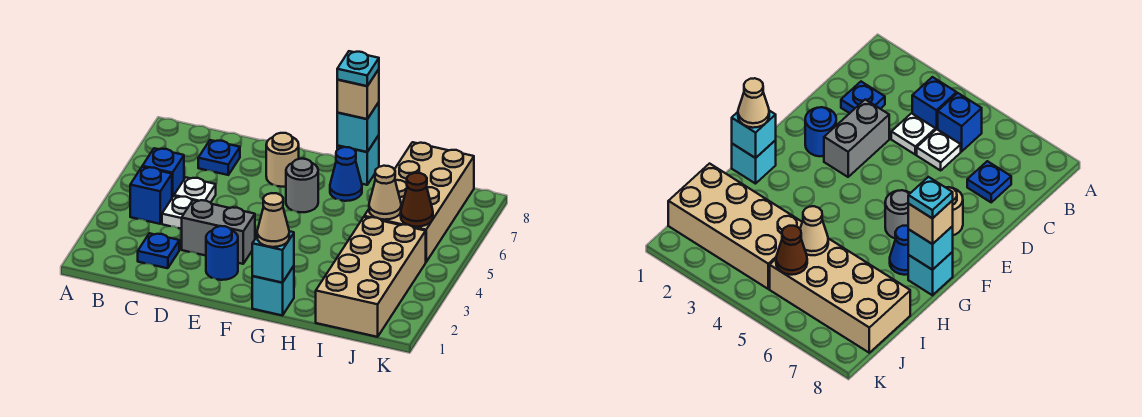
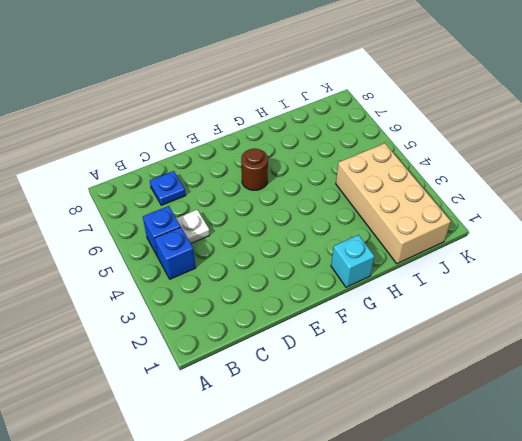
brown round brick F6 level 1 -> grey round brick F6 level 1
none -> blue plate C2 level 1
none -> white plate C4 level 1
none -> grey brick D3:E3 level 1

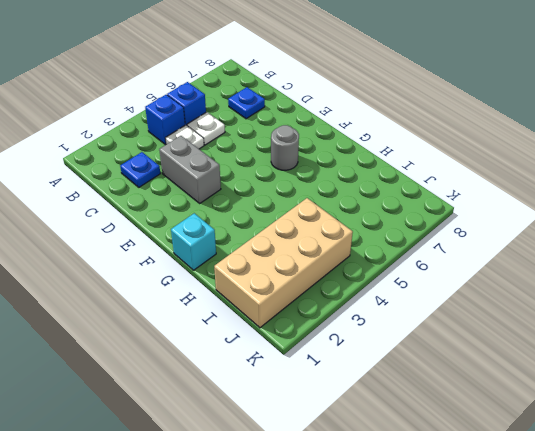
none -> blue round brick E2 level 1
none -> tan round brick E7 level 1
none -> blue cone G7 level 1

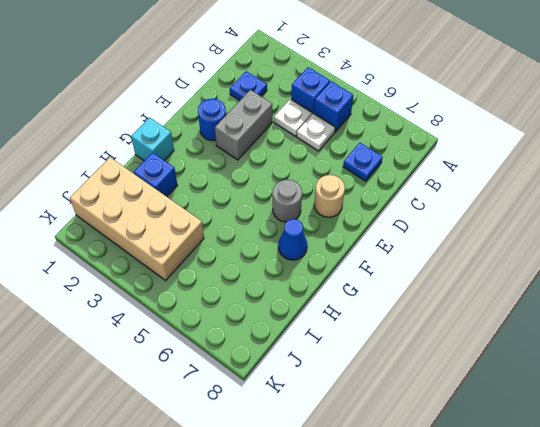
blue brick H2 level 1 -> none
none -> cyan brick G8 level 1
none -> tan brick I5:J8 level 1
none -> cyan brick G1 level 2

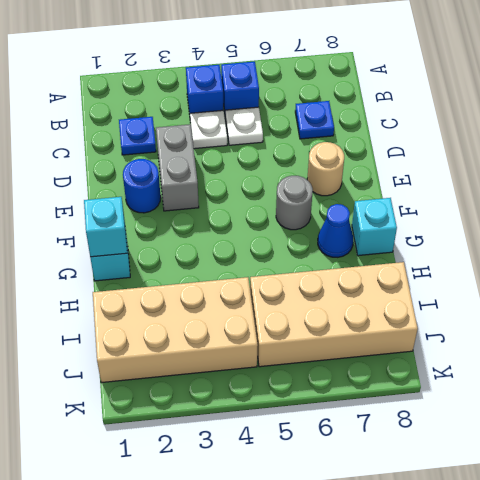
none -> cyan brick G8 level 2
none -> tan cone I5 level 2
none -> brown cone J5 level 2

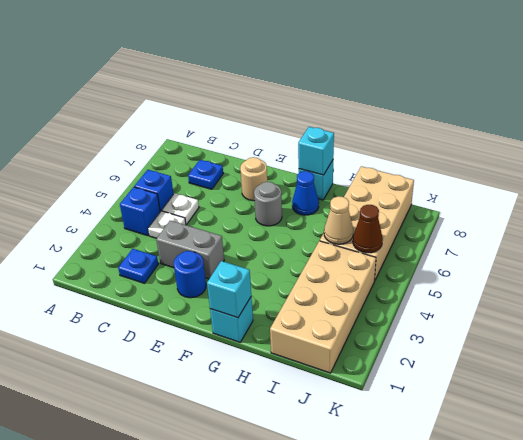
none -> tan cone G1 level 3
none -> tan brick G8 level 3
none -> cyan plate G8 level 4

